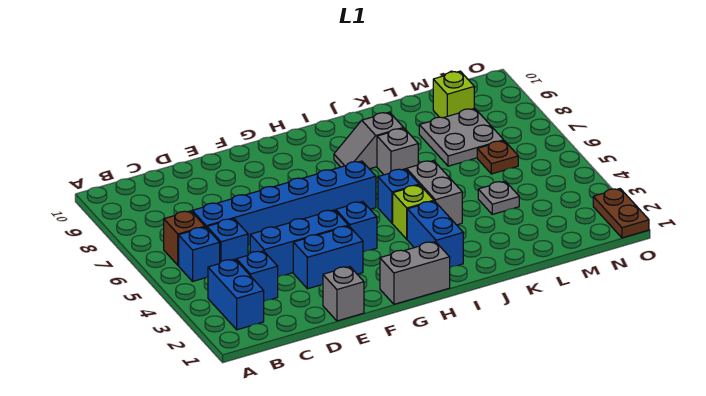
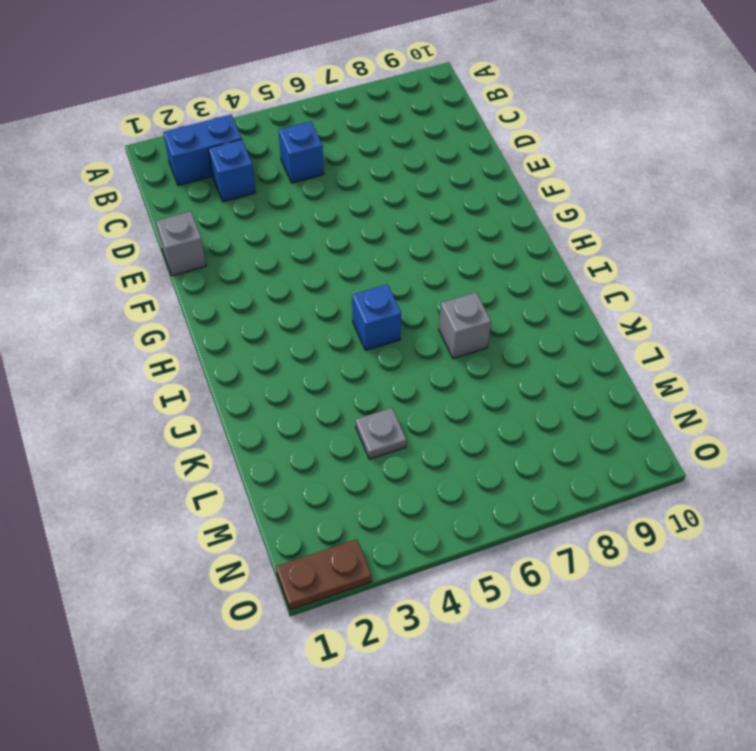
none -> blue brick B5 level 1
none -> brown brick B6 level 1
none -> blue brick C6:H6 level 1

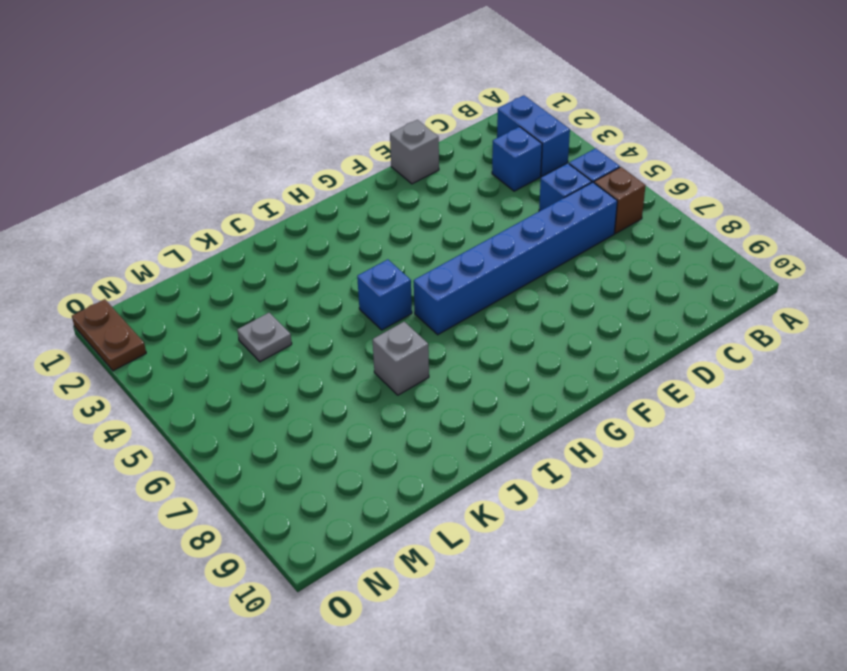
none -> blue brick D4:F4 level 1
none -> blue brick E3:F3 level 1
none -> grey brick G1:H1 level 1

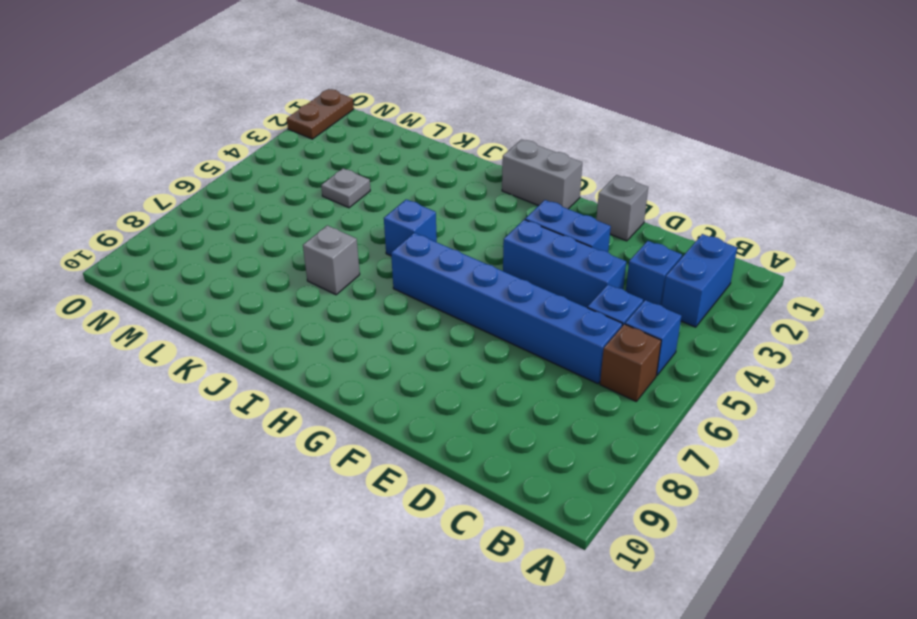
none -> blue brick G4 level 1
none -> blue brick I2:I3 level 1
none -> lime brick I4 level 1

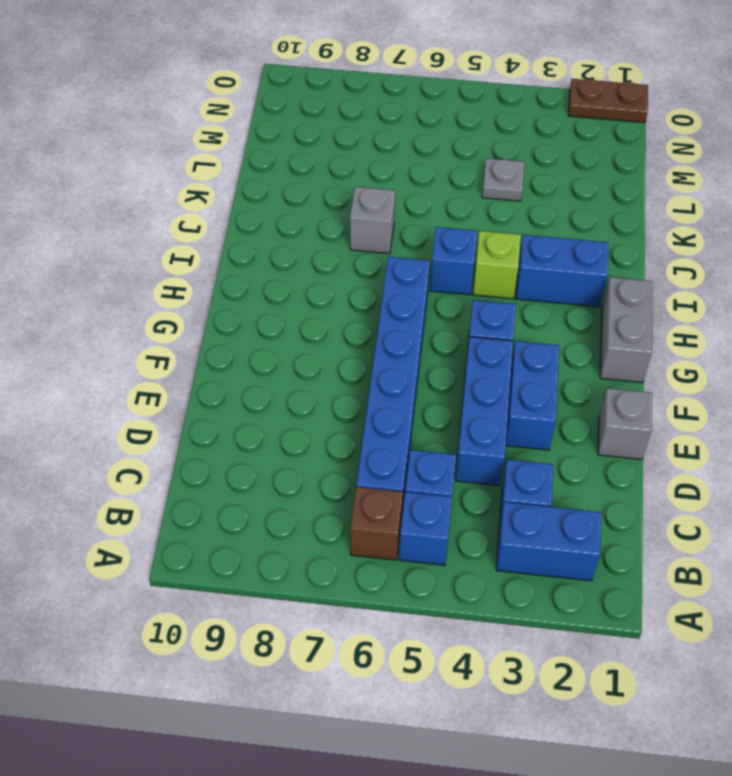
none -> grey slope I8:J8 level 1 top J
none -> grey brick J4:J5 level 1
none -> grey plate L7:M8 level 1

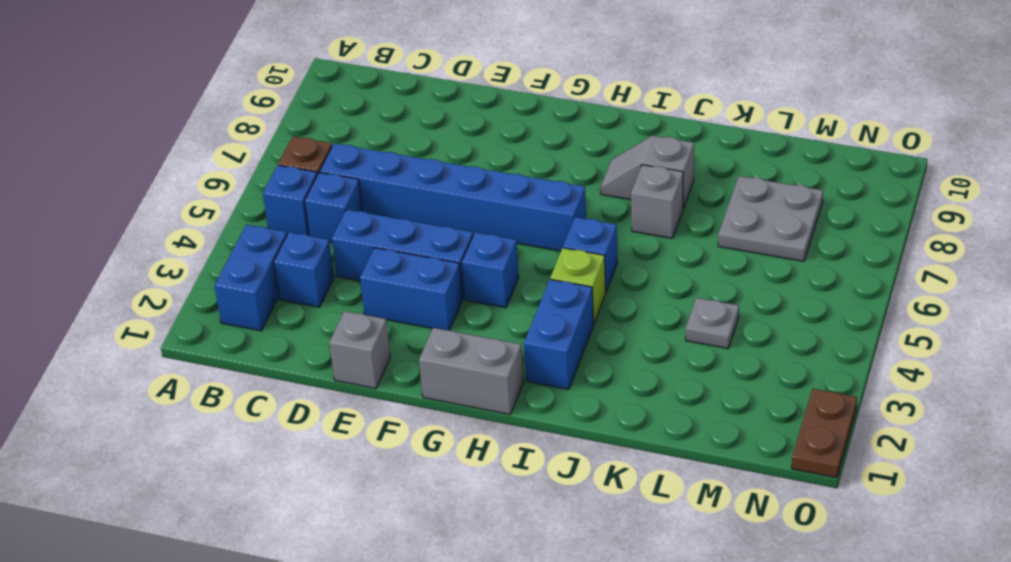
none -> grey brick J4:J5 level 1
none -> brown plate M6 level 1
none -> lime brick M9 level 1

